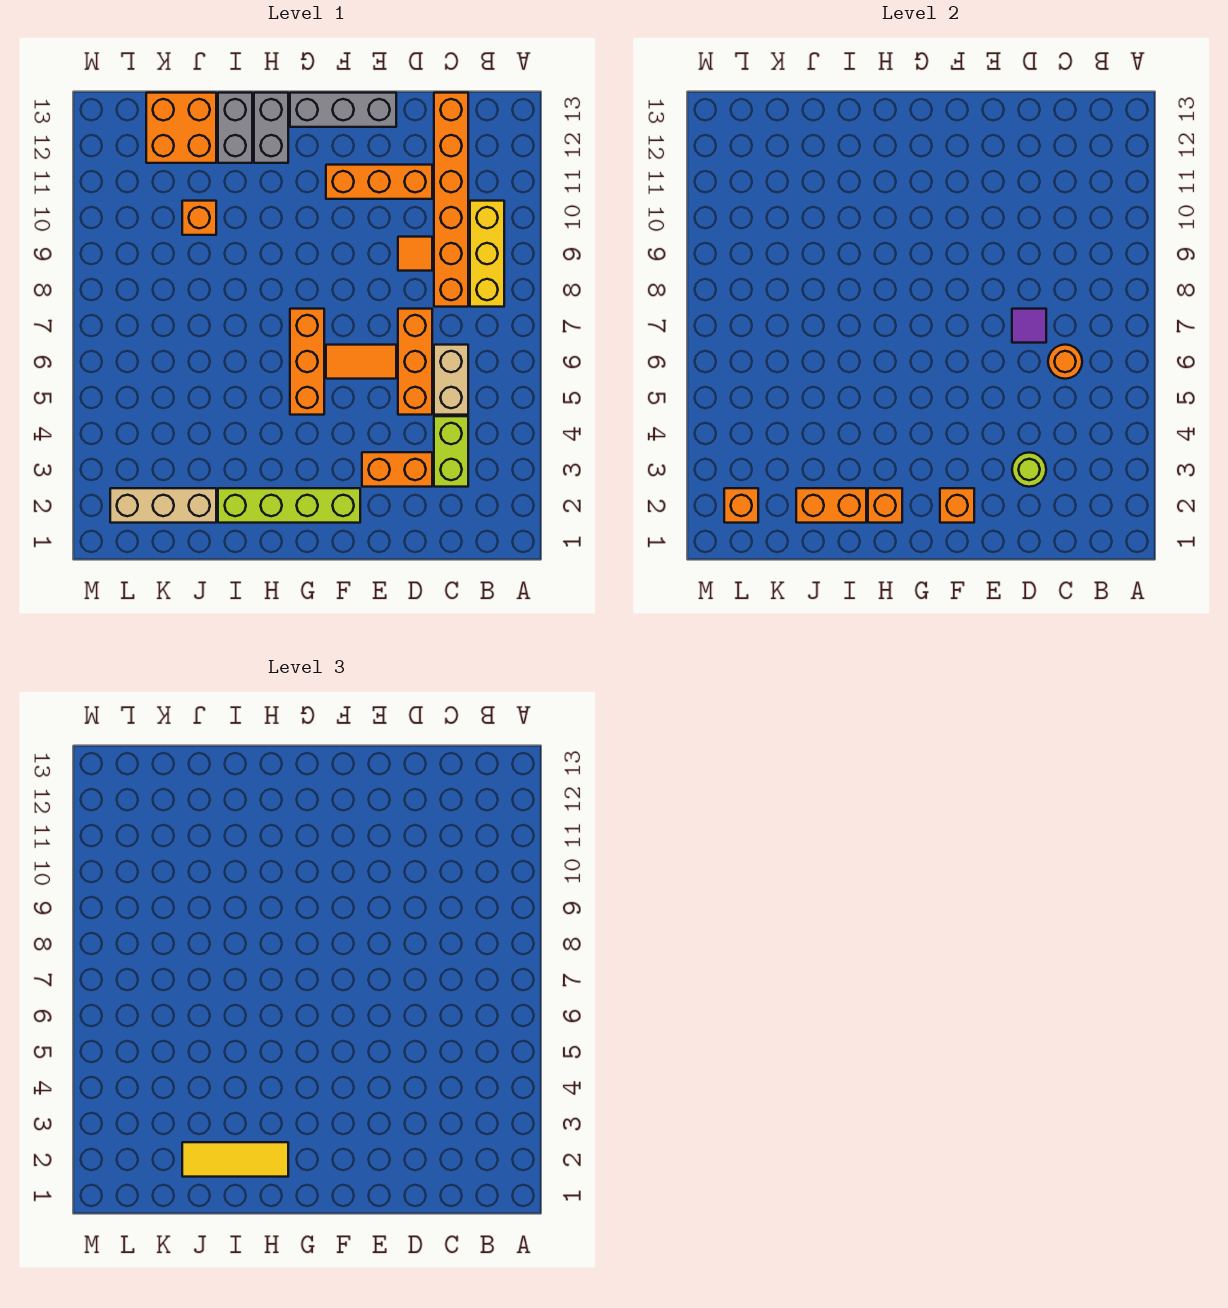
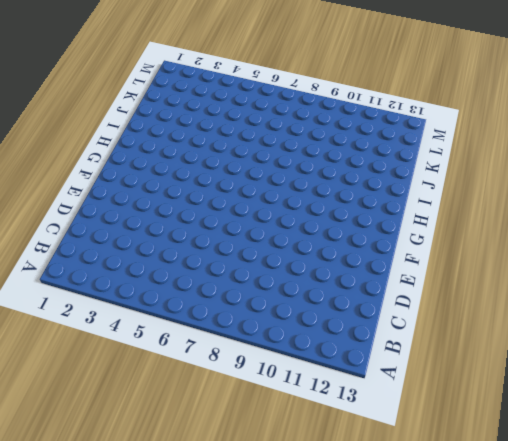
none -> yellow brick B8:B10 level 1
none -> lime brick C3:C4 level 1
none -> tan brick C5:C6 level 1

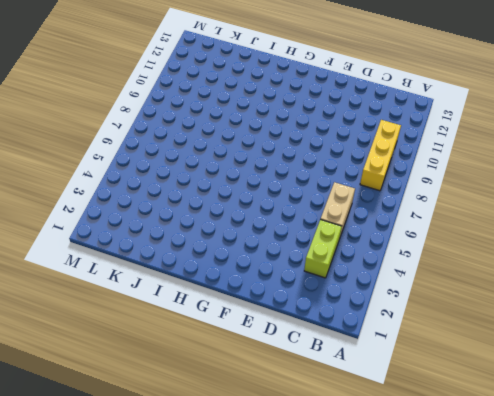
none -> orange brick C8:C13 level 1
none -> orange brick D3:E3 level 1
none -> orange brick D5:D7 level 1

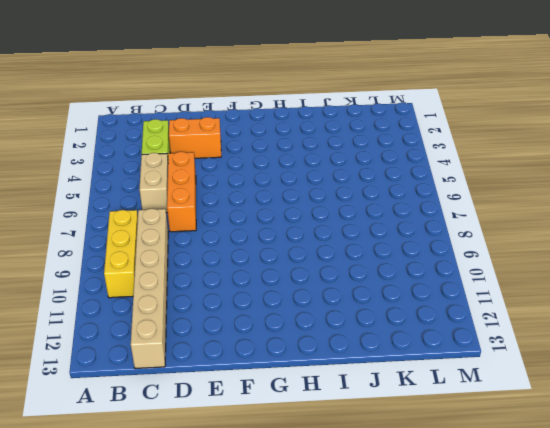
tan brick C8:C13 level 1 -> orange brick C8:C13 level 1
none -> orange tile D9 level 1
none -> orange brick D11:F11 level 1
none -> orange tile E6:F6 level 1

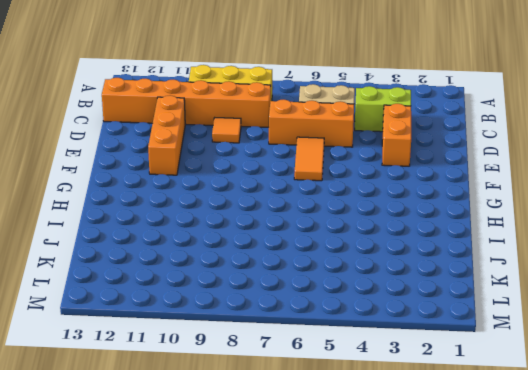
none -> grey brick E13:G13 level 1
none -> lime brick F2:I2 level 1
none -> orange brick G5:G7 level 1

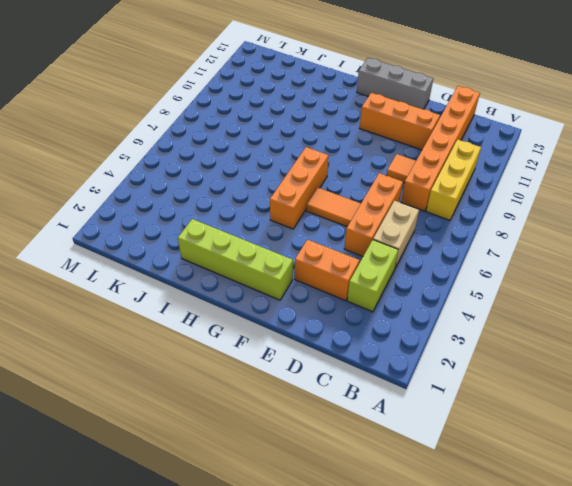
none -> grey brick H12:H13 level 1
none -> grey brick I12:I13 level 1
none -> tan brick J2:L2 level 1

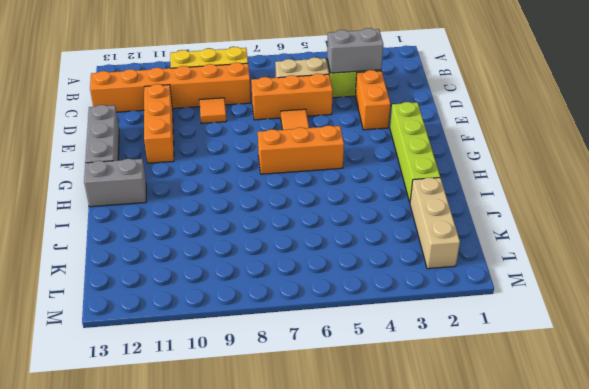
grey brick C3:C4 level 2 -> grey brick I12:I13 level 1
none -> orange brick J10 level 1
none -> orange brick J12:K13 level 1
none -> orange round brick C6 level 2

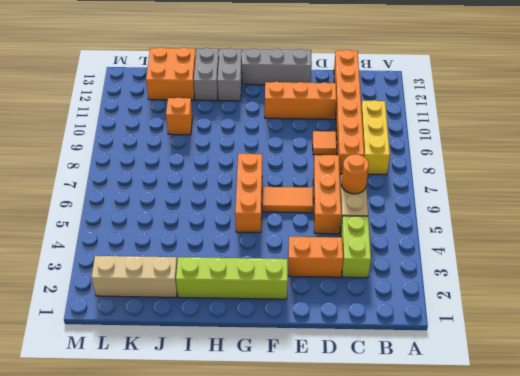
none -> lime round brick D3 level 2
none -> purple tile D7 level 2
none -> orange brick F2 level 2

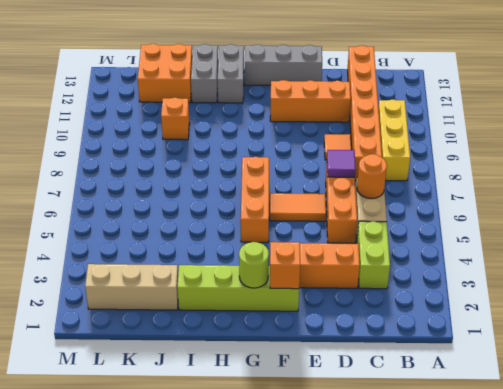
lime round brick G2 level 2 -> lime round brick D3 level 2
none -> orange brick H2 level 2
none -> orange brick I2:J2 level 2
none -> orange brick L2 level 2

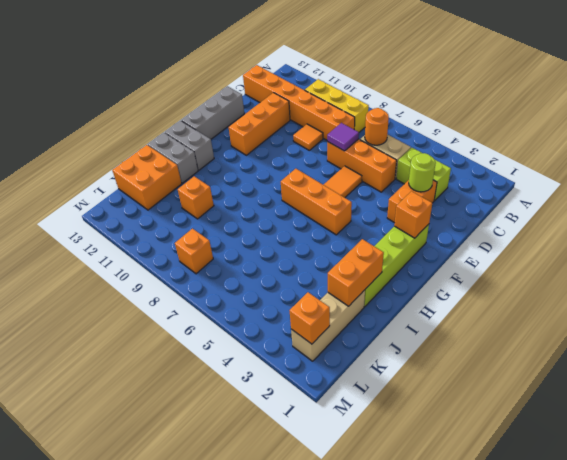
orange brick L8 level 1 -> orange brick H2 level 2
none -> yellow tile H2:J2 level 3

